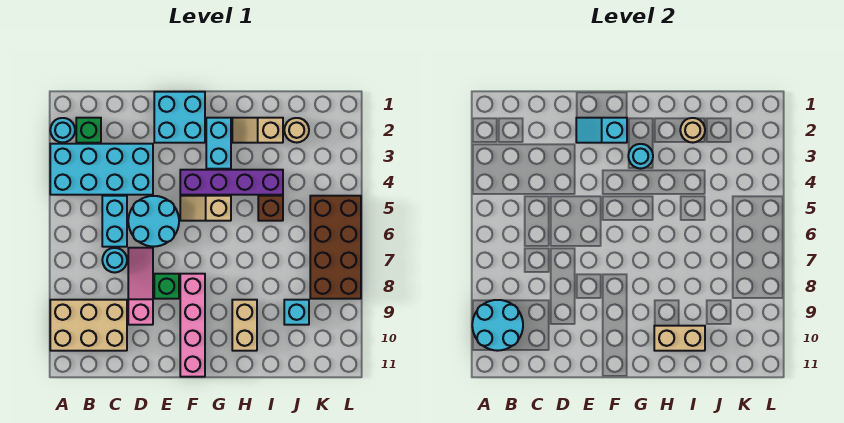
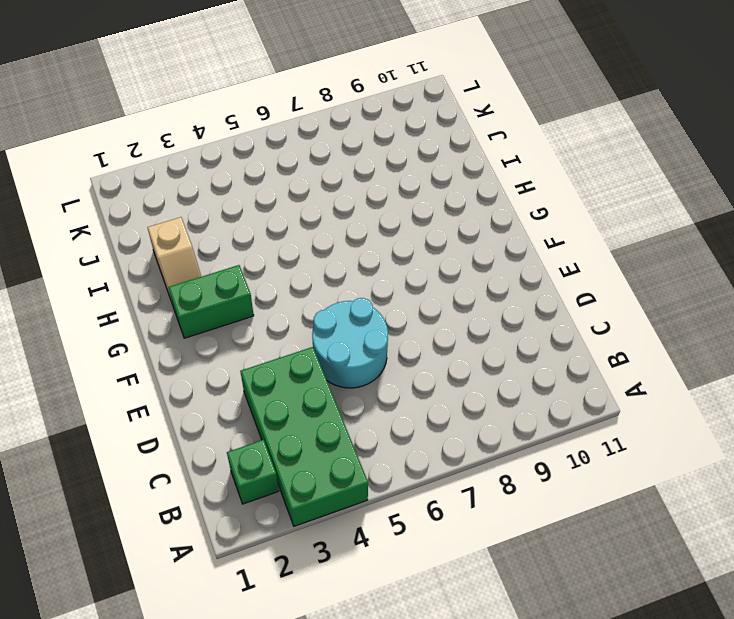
green brick A3:D4 level 1 -> cyan brick A3:D4 level 1
green brick G2:G3 level 1 -> cyan brick G2:G3 level 1
none -> cyan round brick A2 level 1
none -> tan brick A9:C10 level 1
none -> cyan brick C5:C6 level 1

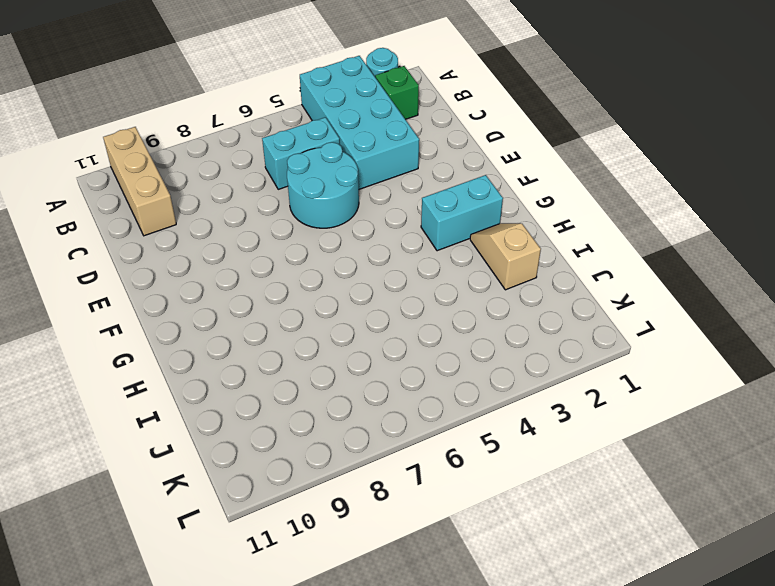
tan brick A10:C10 level 1 -> tan brick A9:C10 level 1
none -> cyan round brick C7 level 1
none -> pink slope D7:D9 level 1 top 9
none -> cyan brick E1:F2 level 1

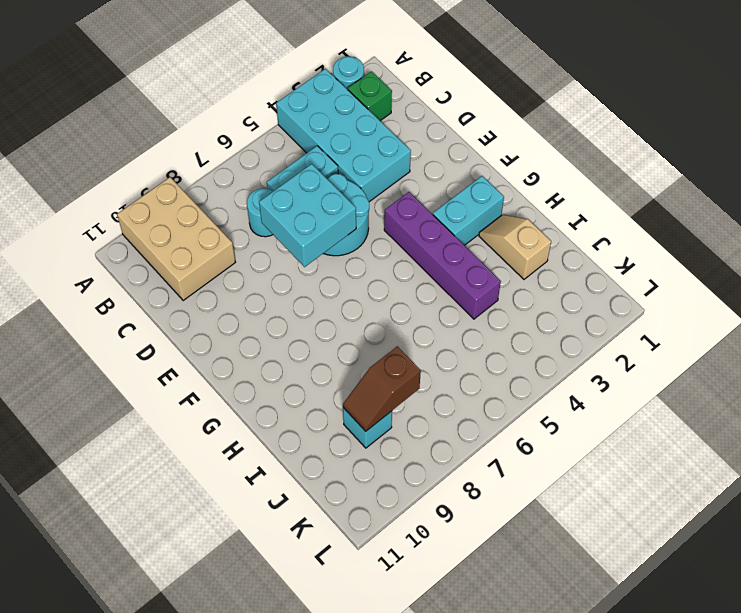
cyan brick D6:E7 level 2 -> cyan brick E1:F2 level 1
brown slope J8:J9 level 2 top 8 -> none
none -> pink slope D7:D9 level 1 top 9
none -> green brick E8 level 1
none -> tan slope F5:G5 level 1 top G

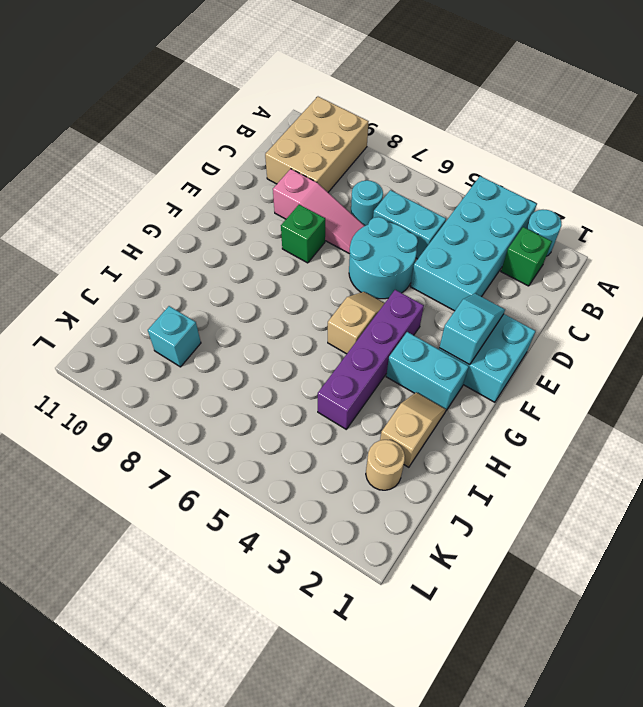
none -> pink brick F8:F11 level 1
none -> tan brick H9:H10 level 1
none -> brown brick I5 level 1

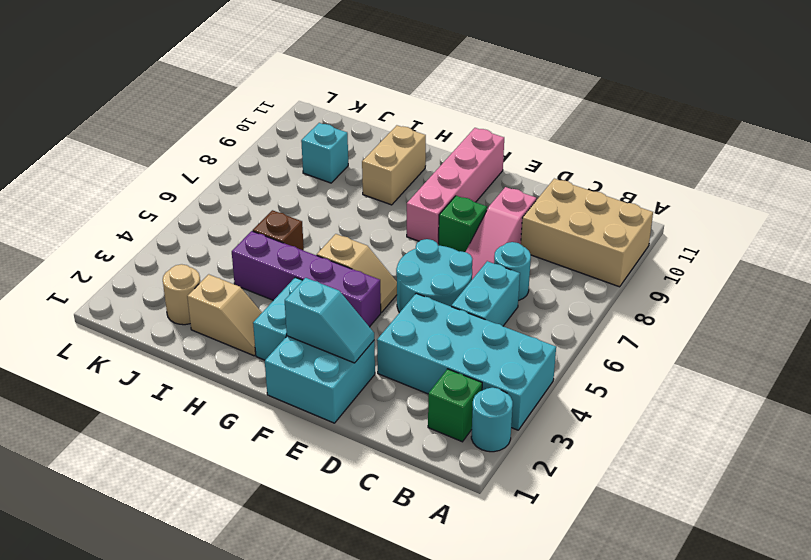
none -> brown brick K5:L8 level 1
none -> cyan round brick A9:B10 level 2
none -> cyan round brick G3 level 2

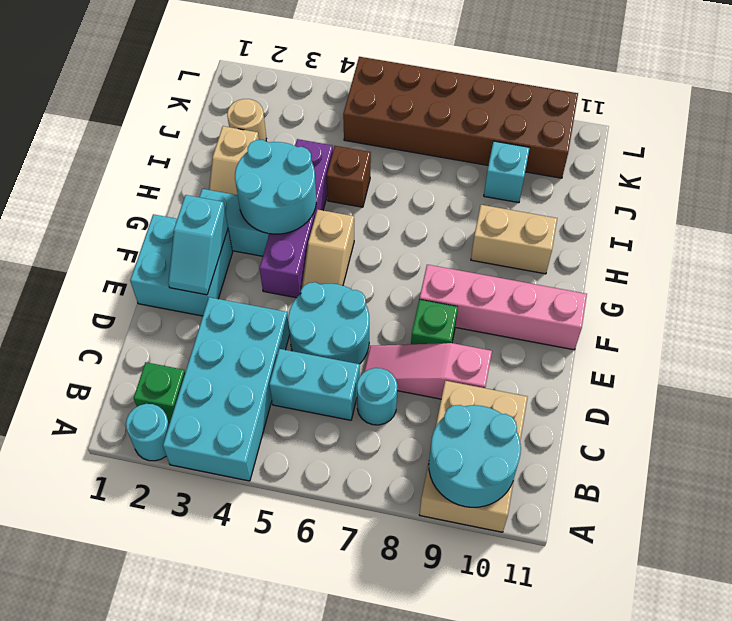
cyan round brick G3:H4 level 2 -> cyan round brick G3 level 2
brown brick K5:L10 level 1 -> brown brick K5:L8 level 1
none -> tan brick H10:I10 level 2
none -> tan round brick I2 level 2

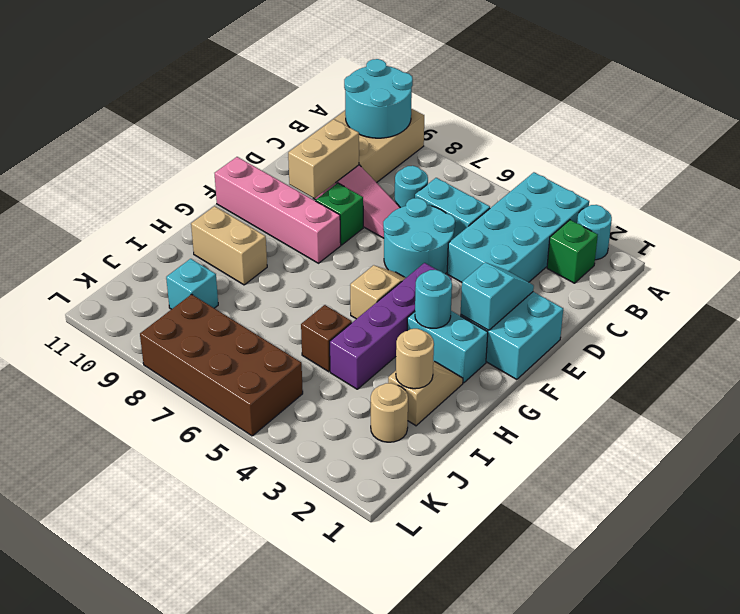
tan brick D9:E9 level 2 -> tan brick H10:I10 level 2

